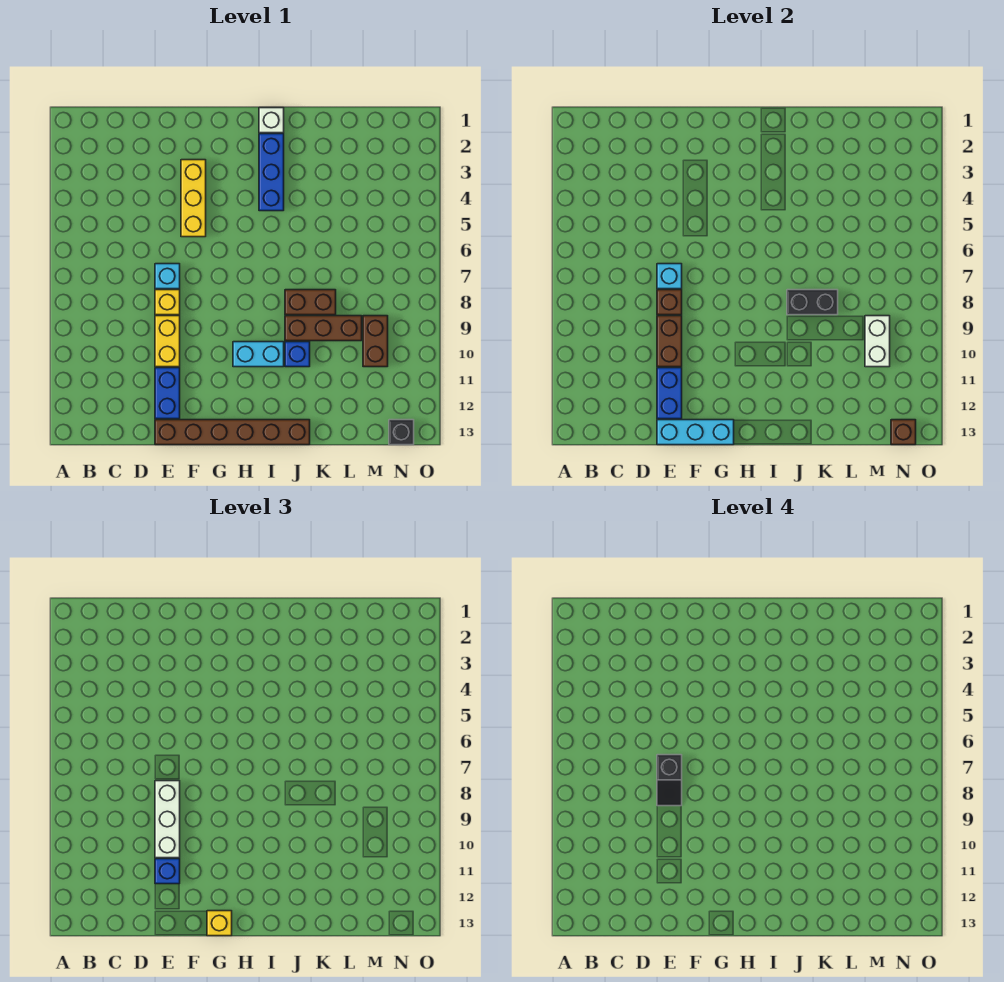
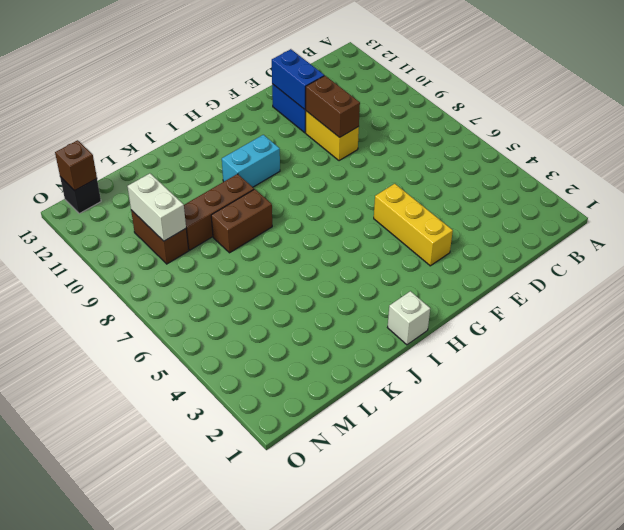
none -> cyan brick E7 level 1
none -> yellow brick E8 level 1
none -> brown brick E13:J13 level 1

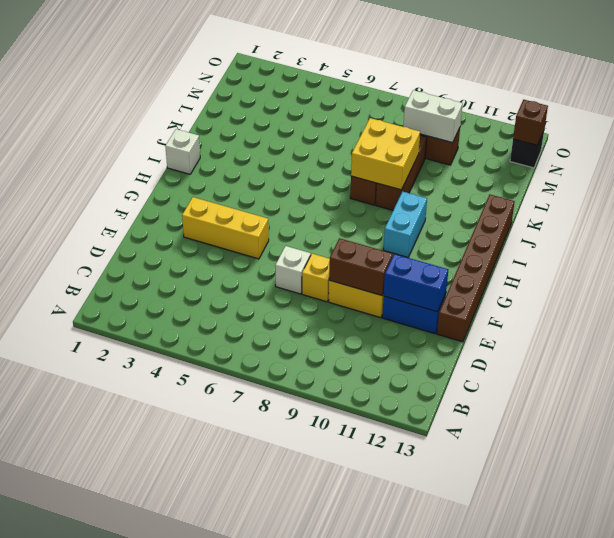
white brick E7 level 1 -> cyan brick E7 level 1
yellow brick J8:K9 level 2 -> black brick J8:K8 level 2
none -> blue brick I2:I4 level 1
none -> blue brick J10 level 1
none -> cyan brick E7 level 2

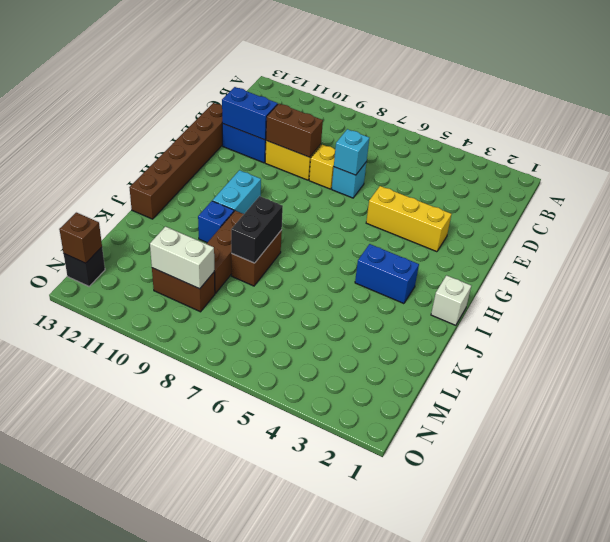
blue brick I3:I4 level 1 -> blue brick I2:I4 level 1
none -> brown brick E8 level 2
none -> cyan brick E13:G13 level 2
none -> white brick E8:E10 level 3

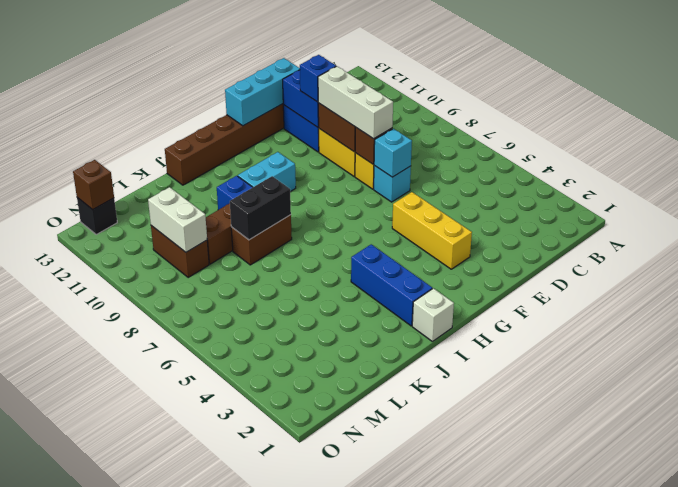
none -> yellow brick G13 level 3
none -> black slope E7:E8 level 4 top 7

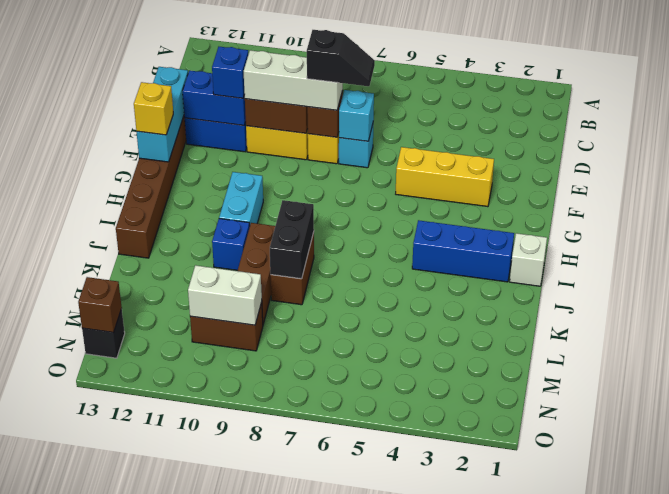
black slope E7:E8 level 4 top 8 -> black slope E7:E8 level 4 top 7

